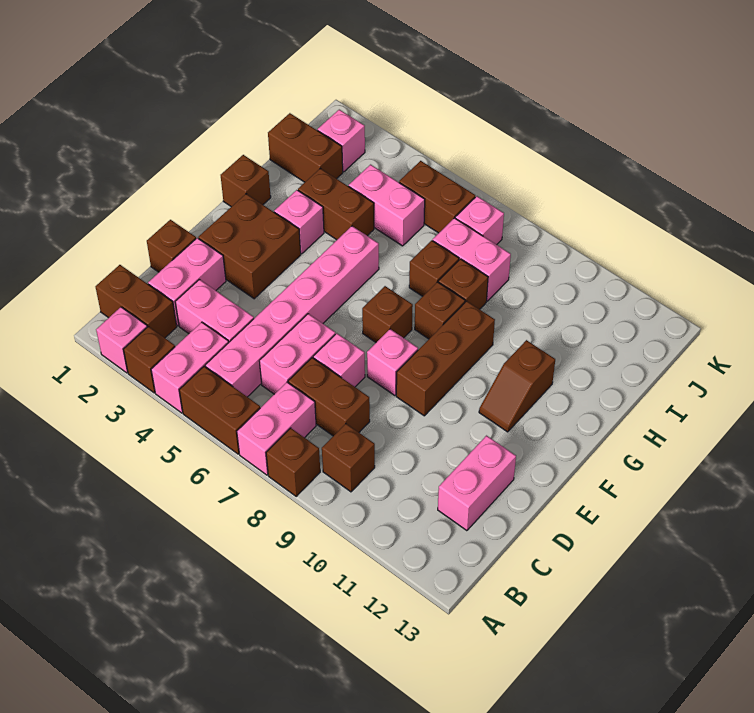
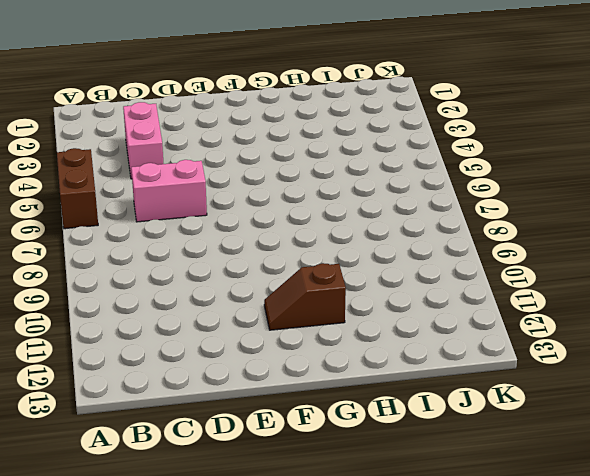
none -> pink brick A2 level 1
none -> brown brick A3 level 1
none -> pink brick A4:B4 level 1
none -> pink brick A7:B7 level 1

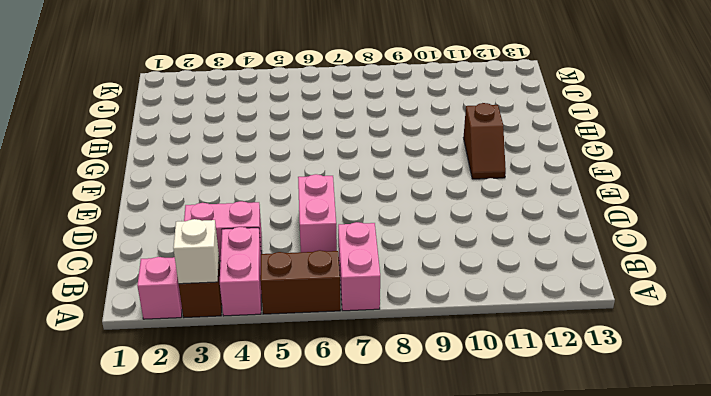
white brick A3 level 2 -> none
none -> brown brick A8 level 1
none -> brown brick B1:B2 level 1
none -> pink brick B5:G5 level 1
none -> brown brick B9 level 1

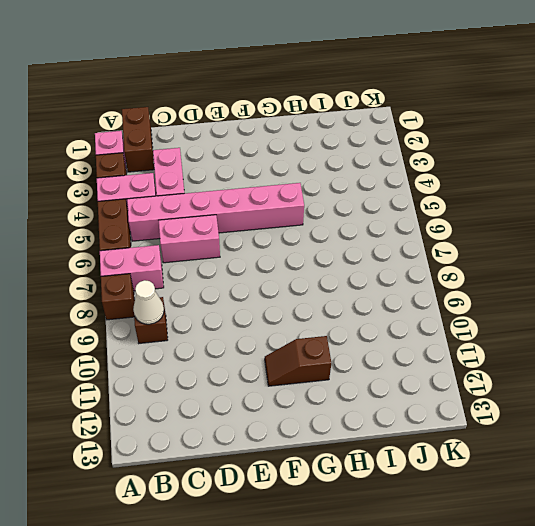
white cone B9 level 2 -> none
none -> pink brick C2:D2 level 1
none -> brown brick C7:C8 level 1
none -> pink brick C12:D12 level 1
none -> brown brick D1 level 1

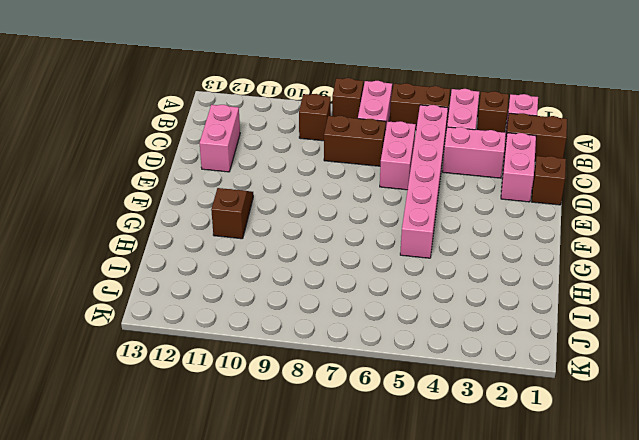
none -> pink brick D7 level 1
none -> brown brick E2:F3 level 1
none -> pink brick E8 level 1
none -> brown brick E9:G9 level 1

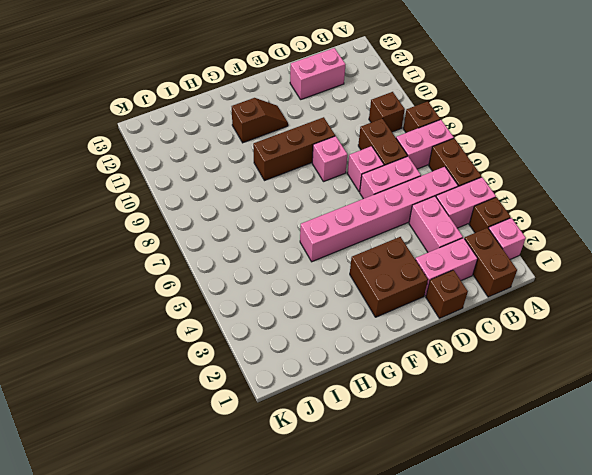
none -> brown brick F7 level 1
none -> brown brick G1 level 1
none -> pink brick G3 level 1
none -> brown brick G8 level 1

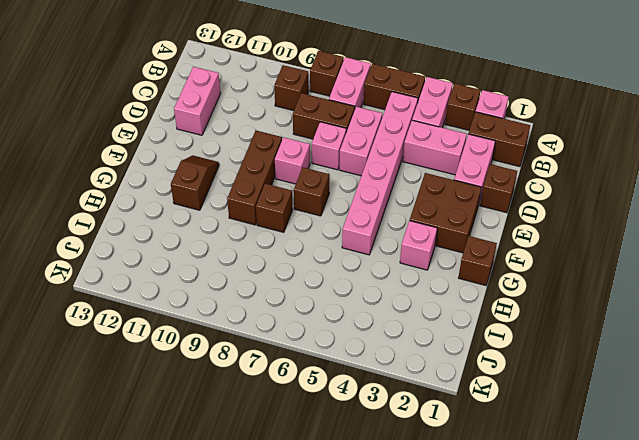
none -> brown brick H3:H4 level 1
none -> brown brick H7 level 1
none -> brown brick H8 level 1
none -> brown brick I1:I2 level 1

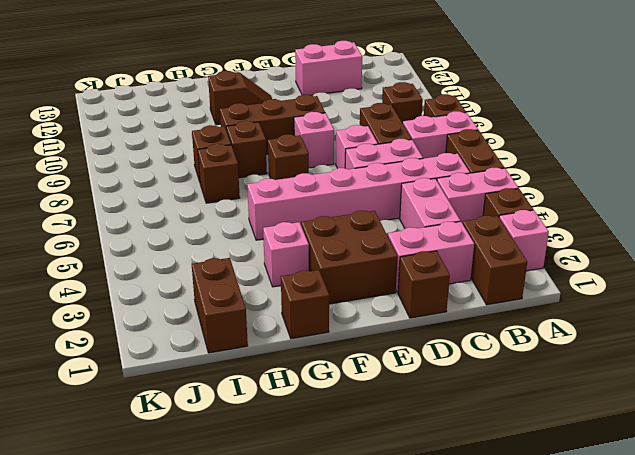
none -> brown brick H3:H4 level 1
none -> pink brick I4:I5 level 1
none -> pink brick I7:I8 level 1
none -> pink brick J2 level 1

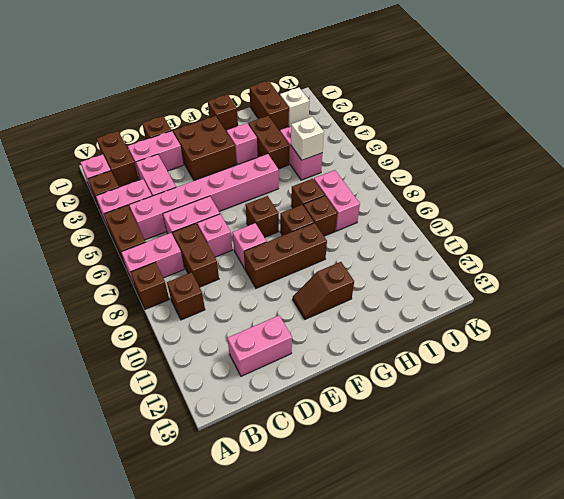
white brick I5 level 2 -> none
white brick J2 level 1 -> pink brick J2 level 1
none -> brown brick J5:J6 level 1
none -> pink brick J7 level 1

